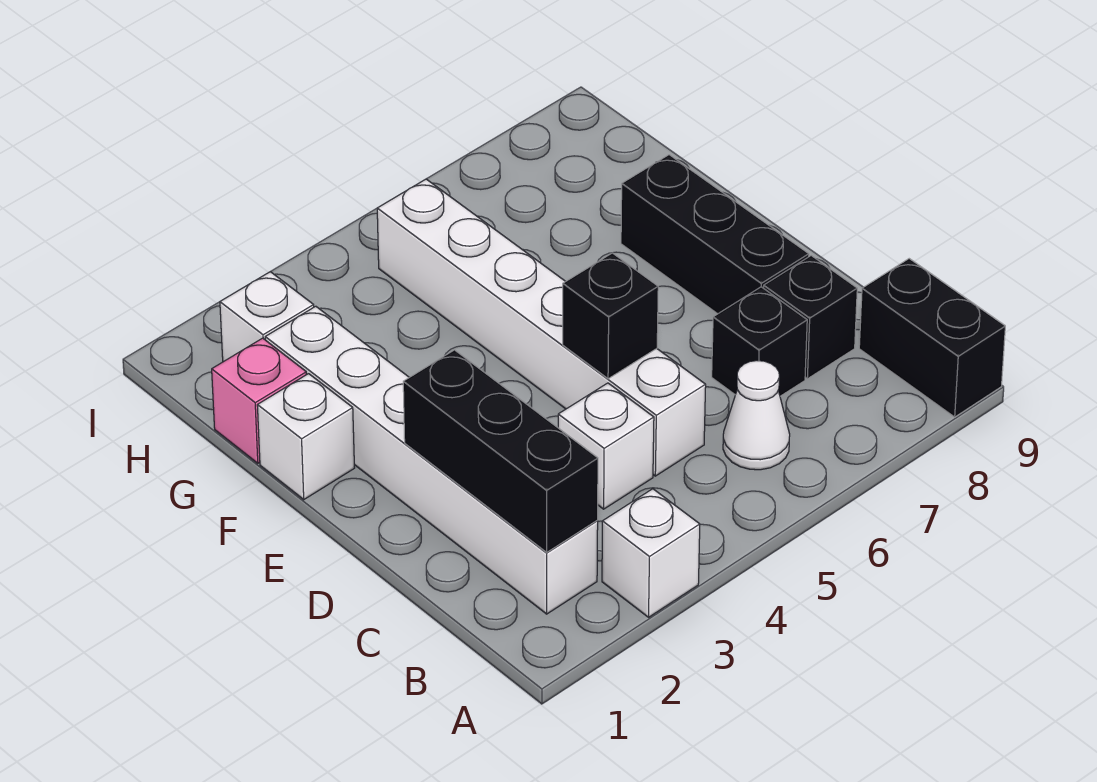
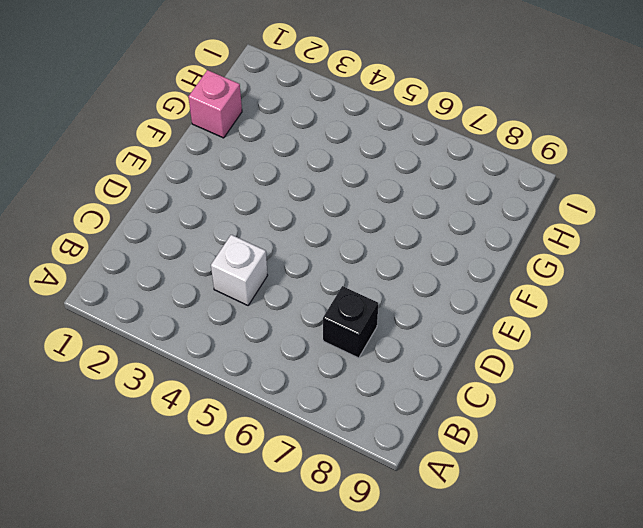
none -> white brick A3 level 1
none -> black brick A9:B9 level 1
none -> white brick B2:G2 level 1

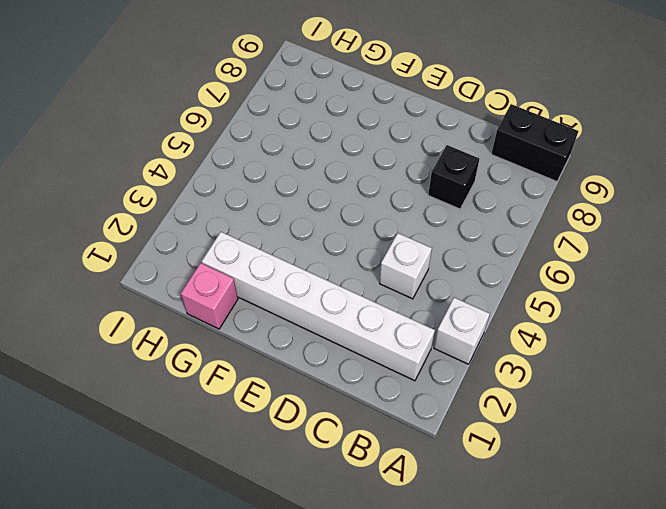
none -> white cone B6 level 1
none -> white brick C5:H5 level 1
none -> black brick C8 level 1

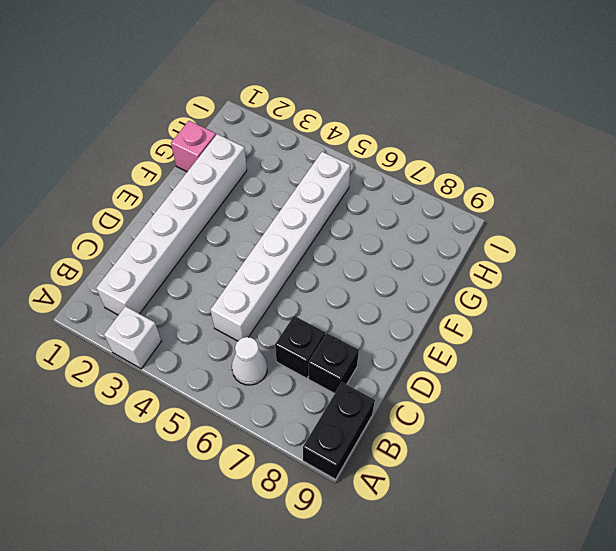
none -> white brick C4 level 1
none -> black brick D8:F8 level 1
none -> white brick F1 level 1

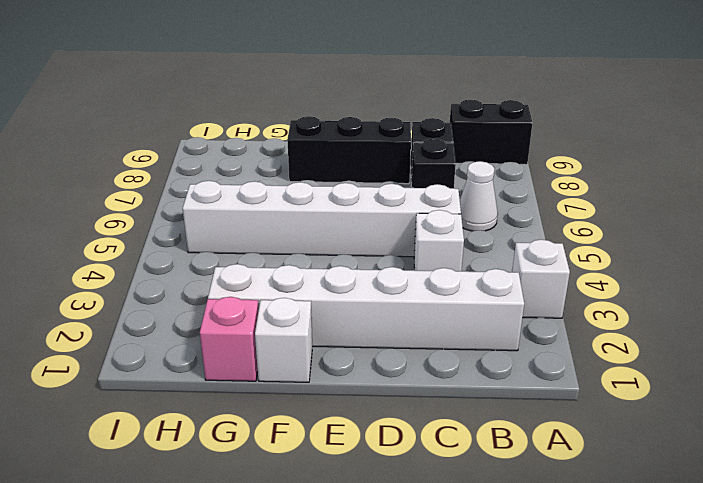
none -> white brick H2 level 1
none -> black brick B2:D2 level 2
none -> black brick D5 level 2

